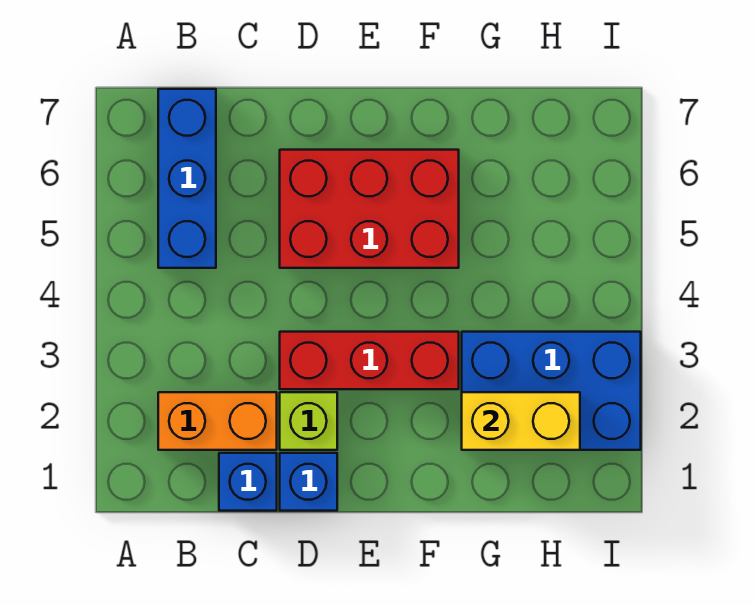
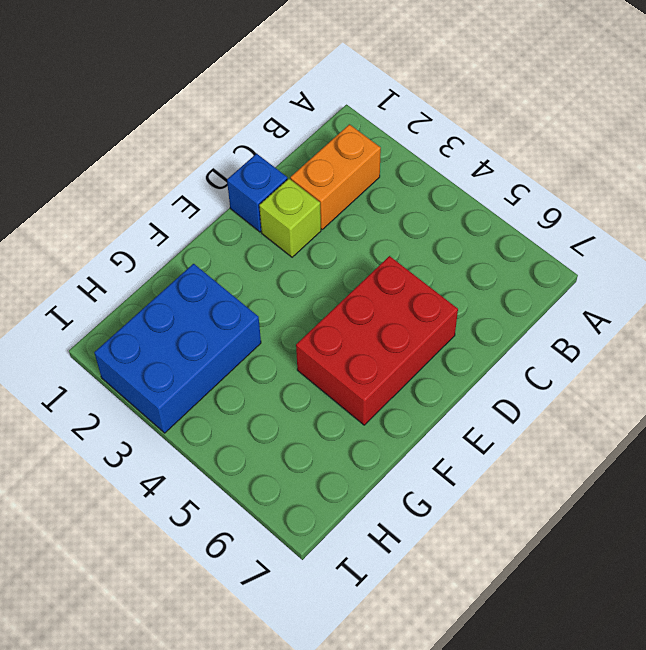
none -> blue brick B5:B7 level 1
none -> blue brick C1 level 1

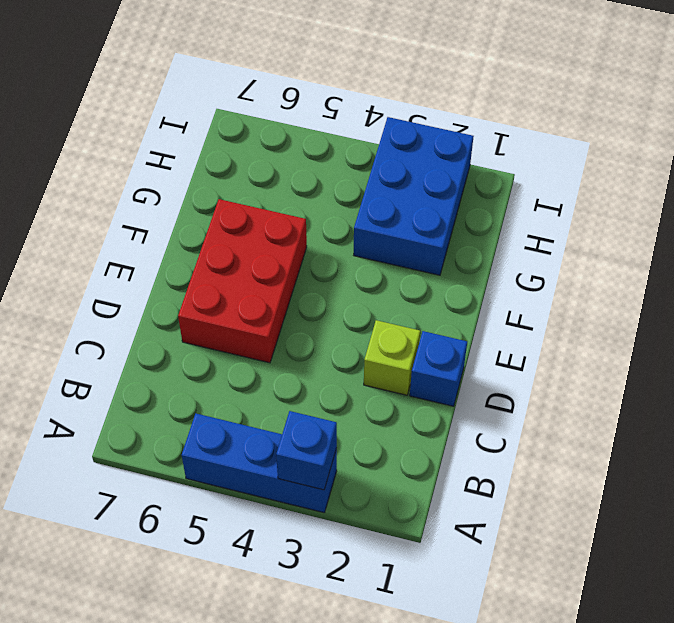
blue brick A3:A5 level 1 -> blue brick B5:B7 level 1
blue brick A3 level 2 -> blue brick C1 level 1
none -> orange brick B2:C2 level 1
none -> red brick D3:F3 level 1

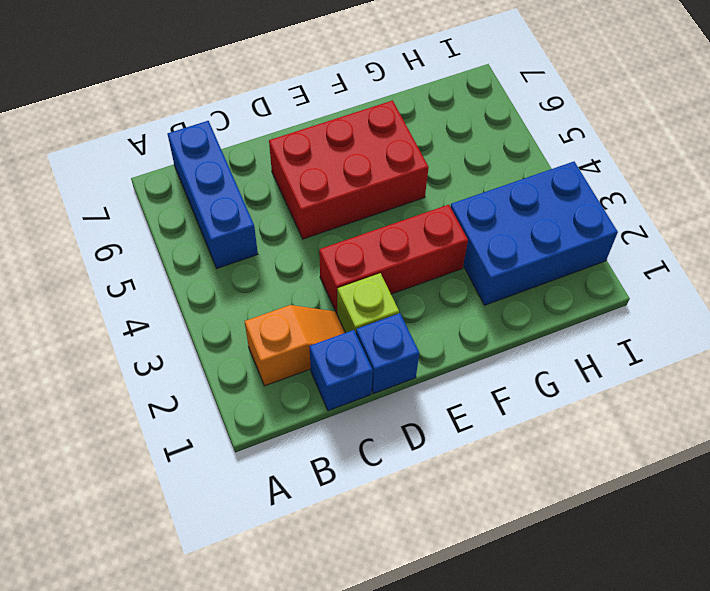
orange slope B2:C2 level 1 top B -> orange brick B2:C2 level 1
none -> yellow brick G2:H2 level 2

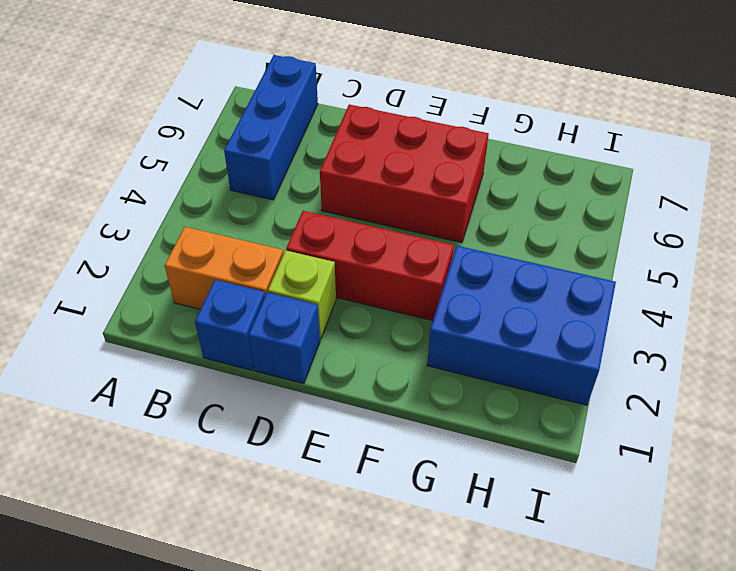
none -> yellow brick G2:H2 level 2

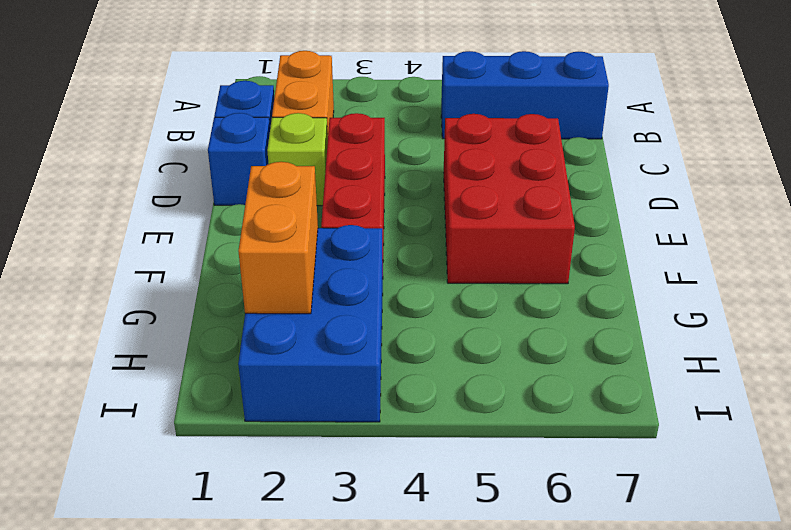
orange brick G2:H2 level 2 -> yellow brick G2:H2 level 2

